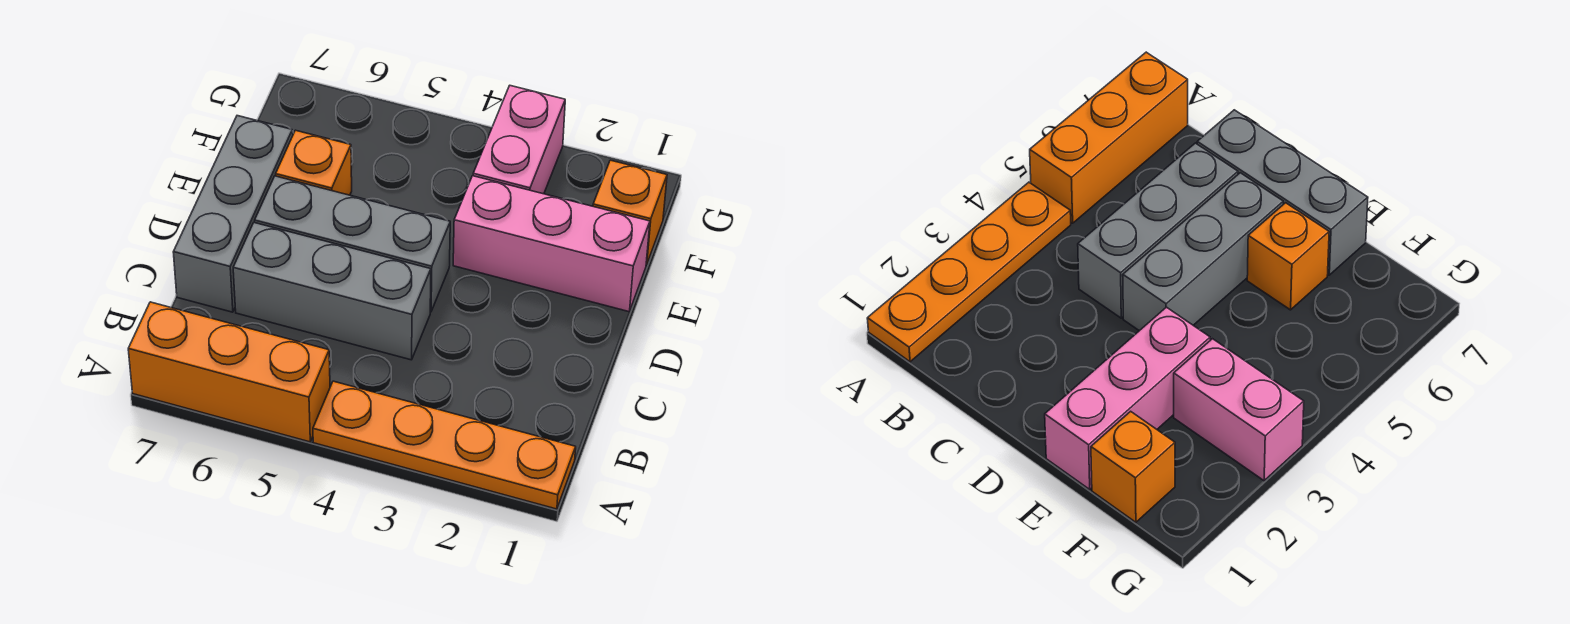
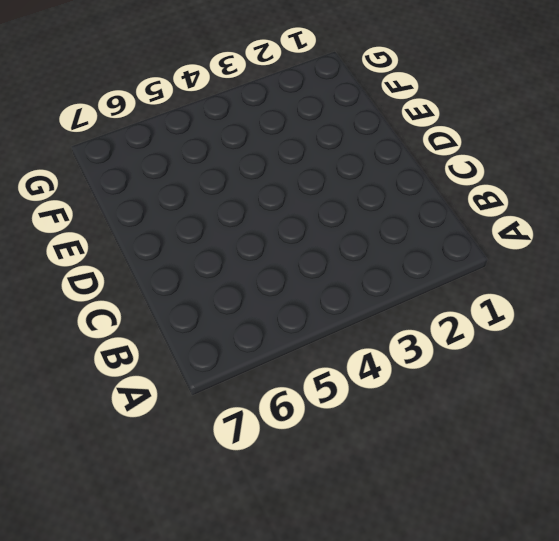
none -> orange plate A1:A4 level 1
none -> orange brick A5:A7 level 1

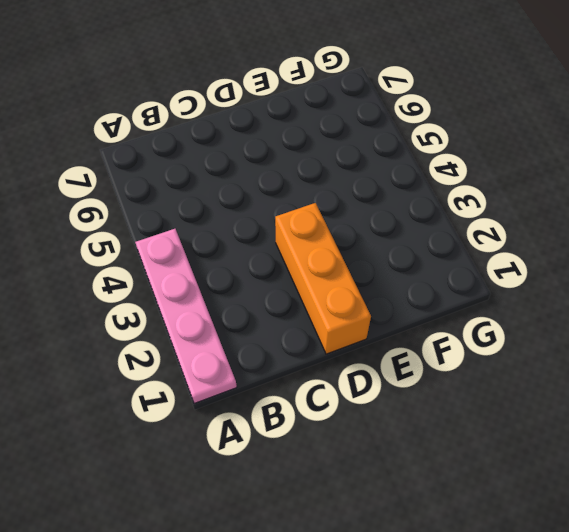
pink plate A1:A4 level 1 -> orange plate A1:A4 level 1
orange brick D1:D3 level 1 -> orange brick A5:A7 level 1
none -> grey brick C4:C6 level 1
none -> grey brick C7:E7 level 1

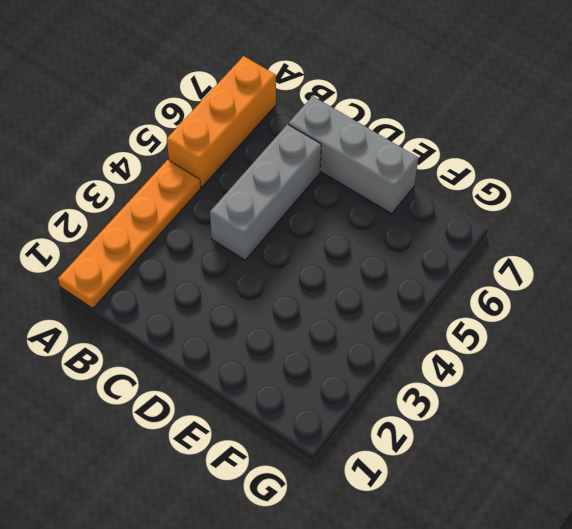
none -> grey brick D4:D6 level 1
none -> pink brick E1:E3 level 1

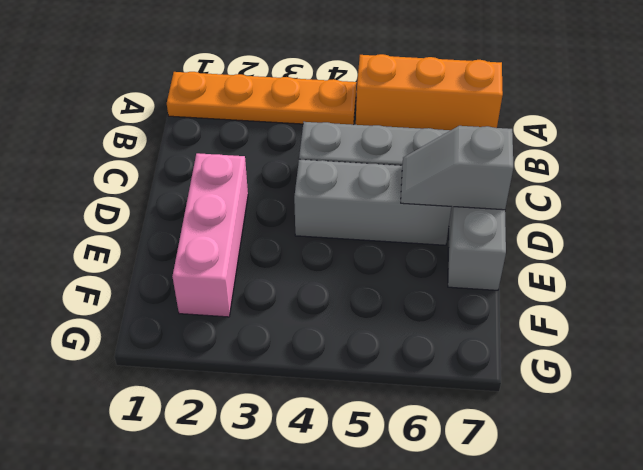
pink brick D2:F2 level 1 -> pink brick E1:E3 level 1
grey slope D6:D7 level 2 top 7 -> none
none -> orange brick E6 level 1
none -> orange brick F1 level 1

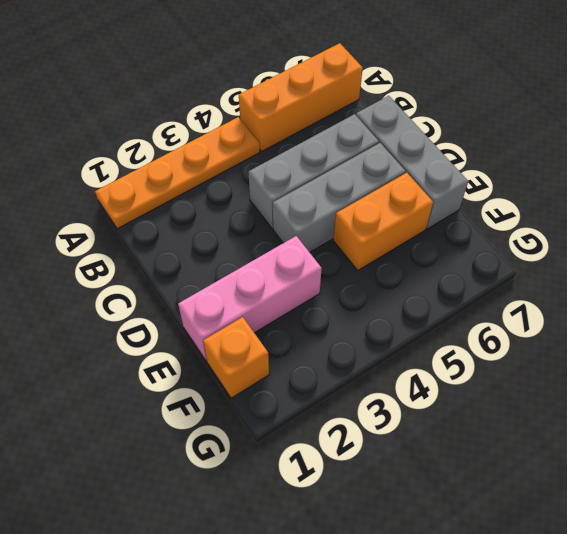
orange brick E5:E6 level 1 -> orange brick E6 level 1
none -> pink brick F3:G3 level 1

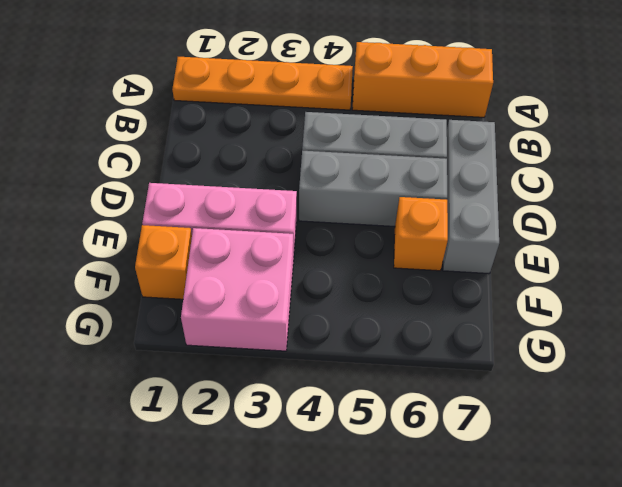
pink brick F2:G3 level 1 -> pink brick F3:G3 level 1

